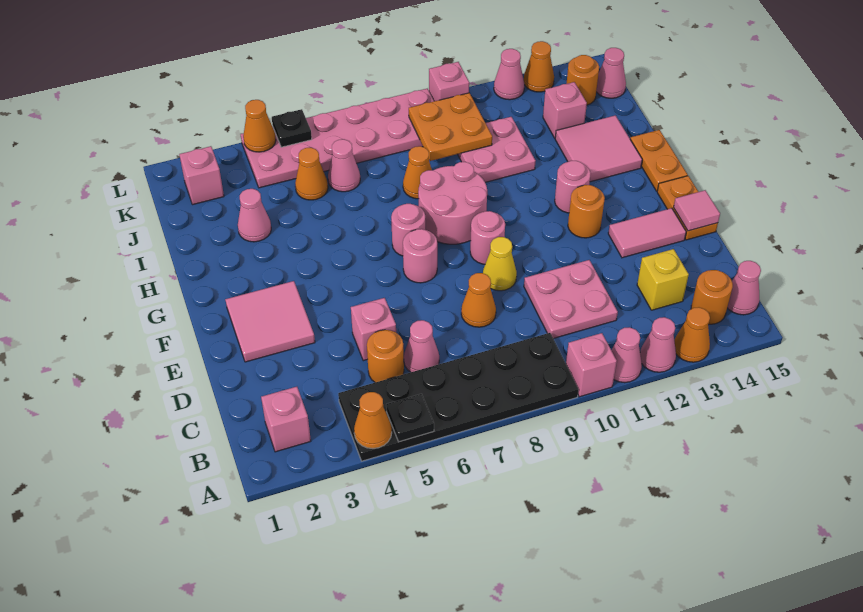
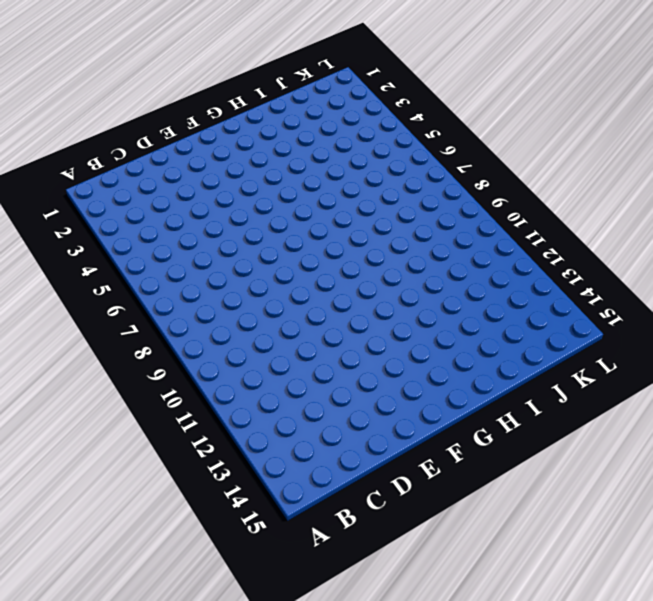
none -> black plate A4:B9 level 1
none -> pink brick A10 level 1
none -> pink cone A11 level 1
none -> pink cone A12 level 1

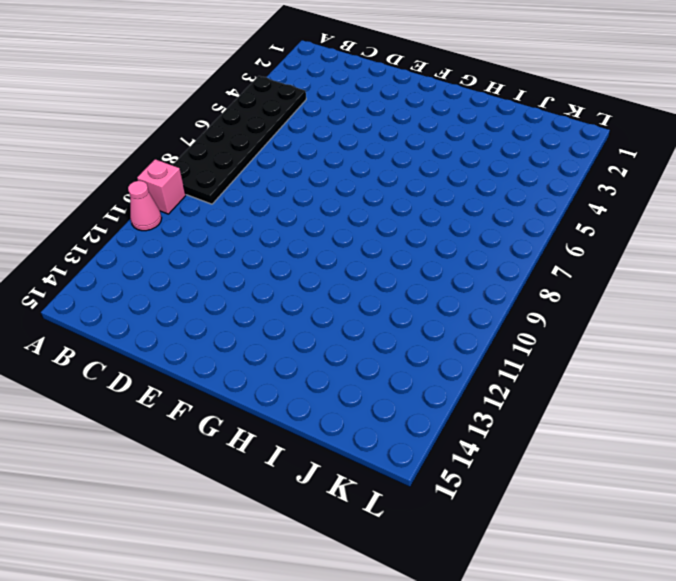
none -> pink cone A12 level 1
none -> orange cone A13 level 1
none -> pink brick B2 level 1
none -> orange round brick B14 level 1

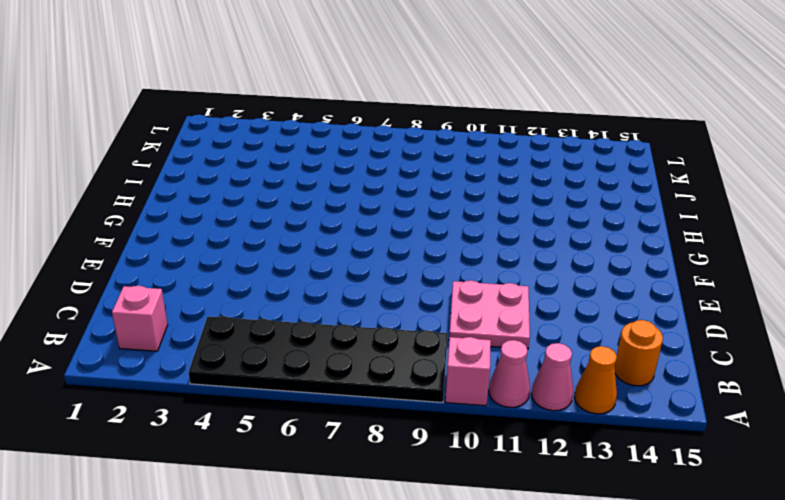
none -> pink cone B15 level 1
none -> orange round brick C5 level 1
none -> pink cone C6 level 1
none -> yellow brick C13 level 1

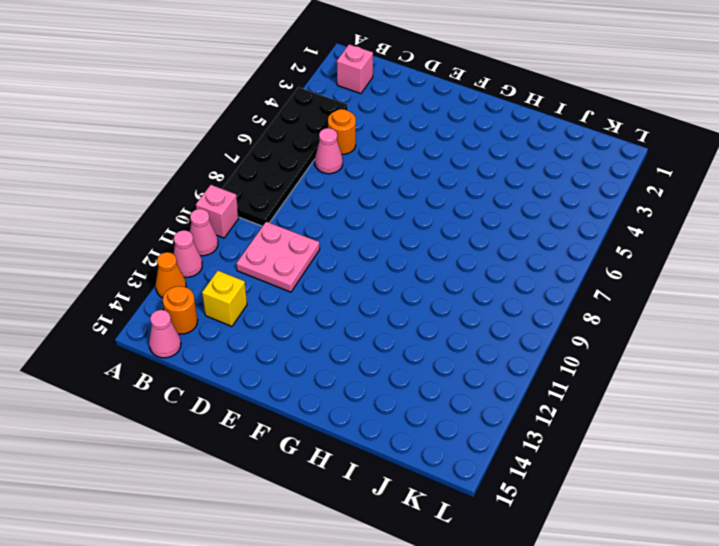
none -> pink brick D5 level 1
none -> orange cone D8 level 1
none -> pink tile E2:F3 level 1
none -> yellow cone E9 level 1

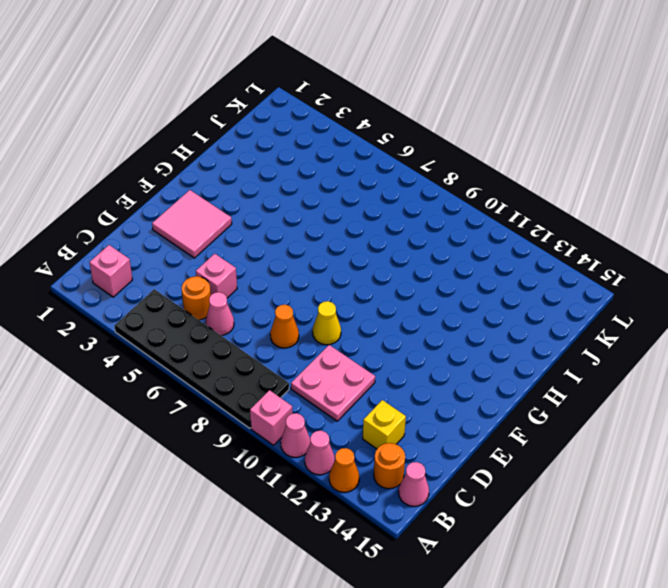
none -> pink tile E13:E14 level 1
none -> orange plate E15:F15 level 1
none -> pink round brick F7 level 1
none -> pink round brick F9 level 1

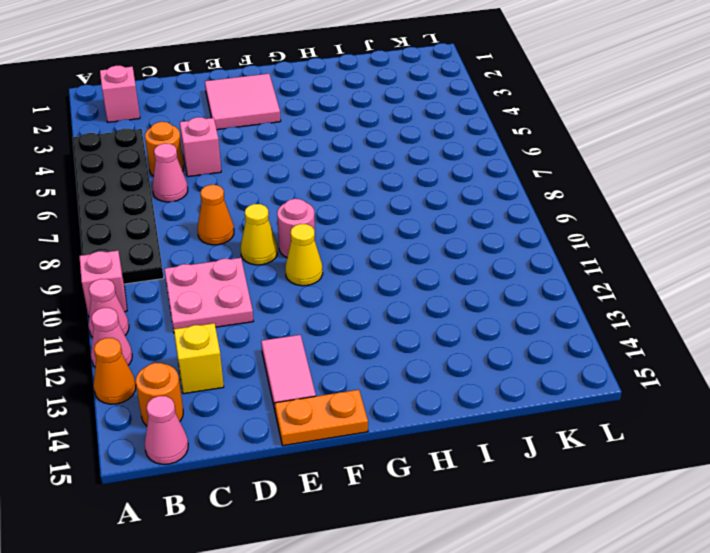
yellow cone F10 level 1 -> none
none -> pink round brick F7 level 1
none -> orange round brick F12 level 1
none -> pink round brick G7 level 1
none -> pink round brick G8:H9 level 1

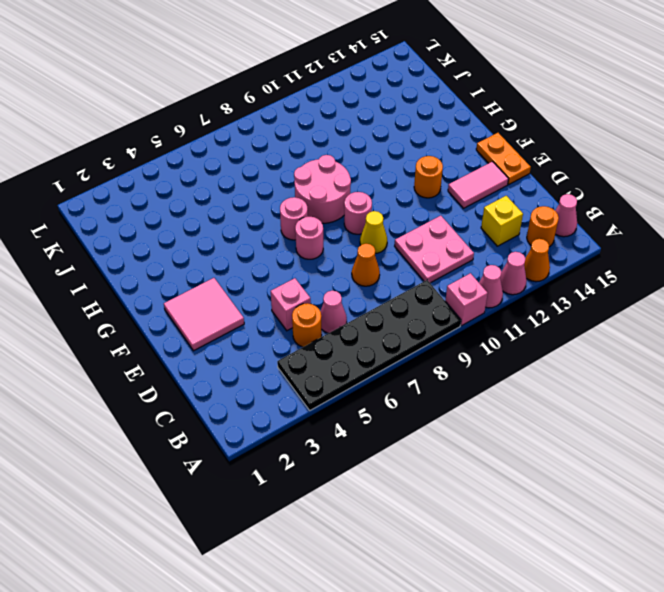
none -> pink brick B2 level 1
none -> pink round brick G12 level 1
none -> orange plate G15:H15 level 1
none -> pink tile H13:I14 level 1

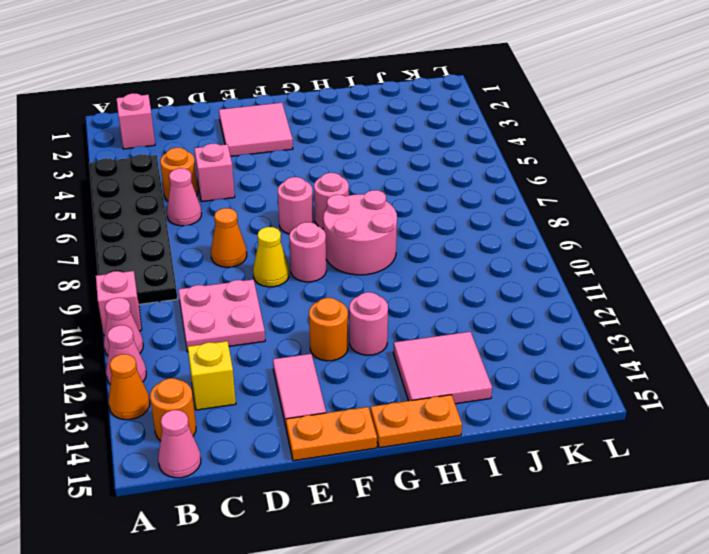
none -> pink cone I3 level 1
none -> orange cone I8 level 1
none -> pink plate I10:J11 level 1
none -> orange cone J5 level 1

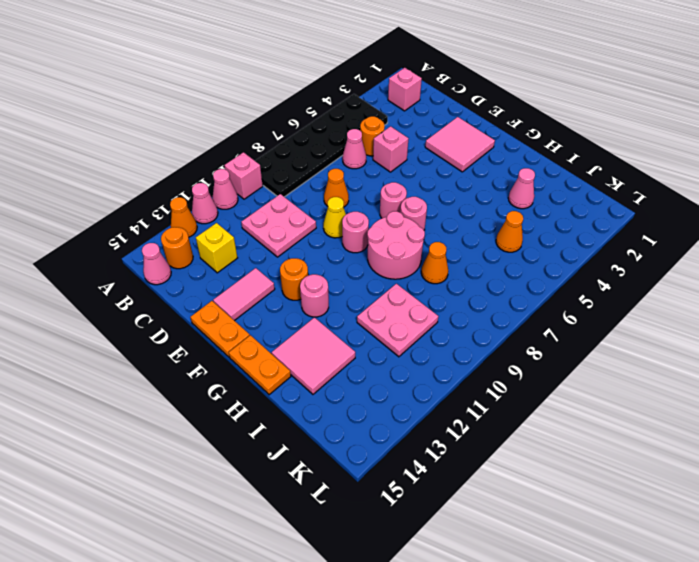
none -> pink cone J6 level 1
none -> pink brick J13 level 1
none -> pink brick K2 level 1
none -> pink plate K4:L9 level 1

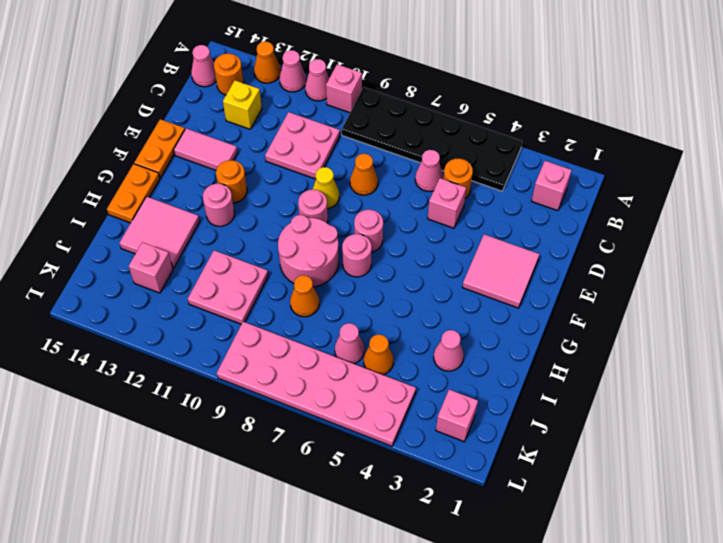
none -> orange round brick K14 level 1
none -> pink cone K15 level 1
none -> pink brick L10 level 1
none -> pink cone L12 level 1

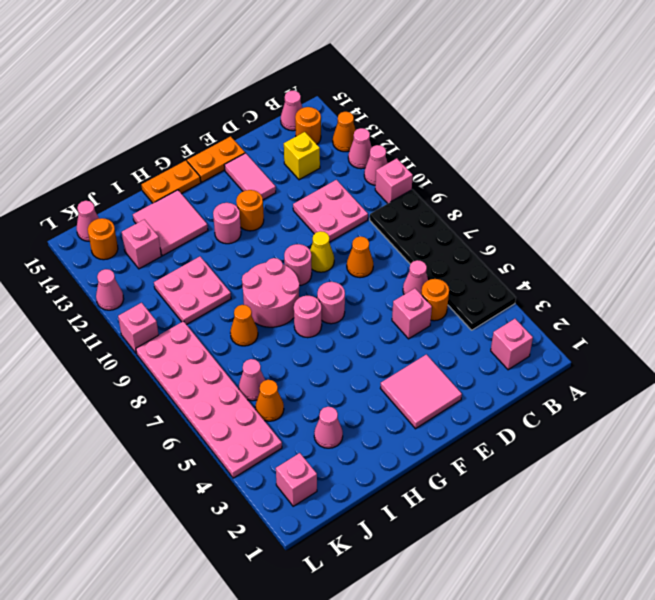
none -> orange cone L13 level 1
none -> orange cone A4 level 2
none -> black plate A5 level 2
none -> pink tile E15 level 2

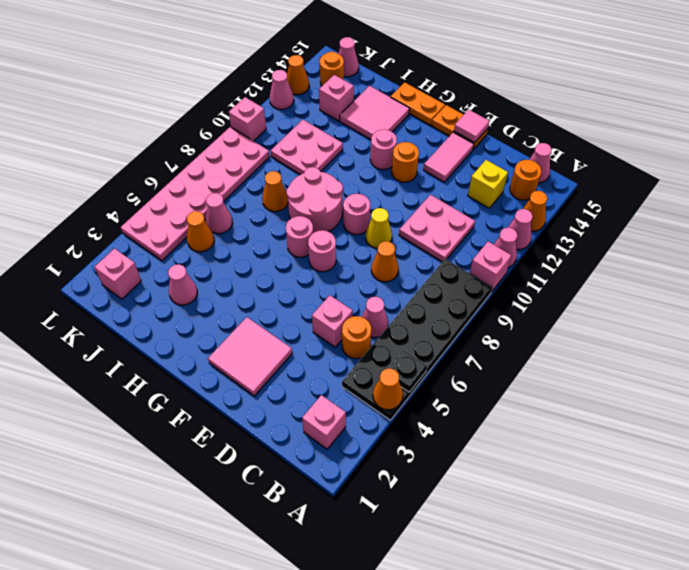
none -> orange plate J9:K10 level 2
none -> orange cone L4 level 2
none -> black plate L5 level 2

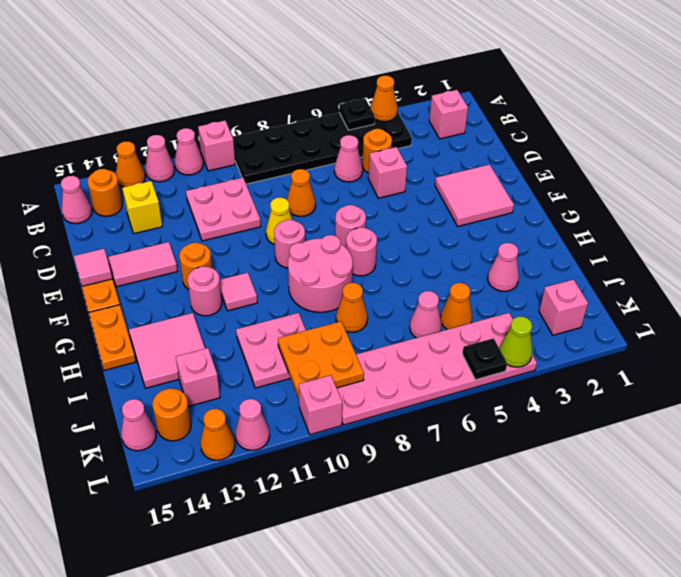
pink tile G11 level 1 -> none
lime cone L4 level 2 -> orange cone L4 level 2

